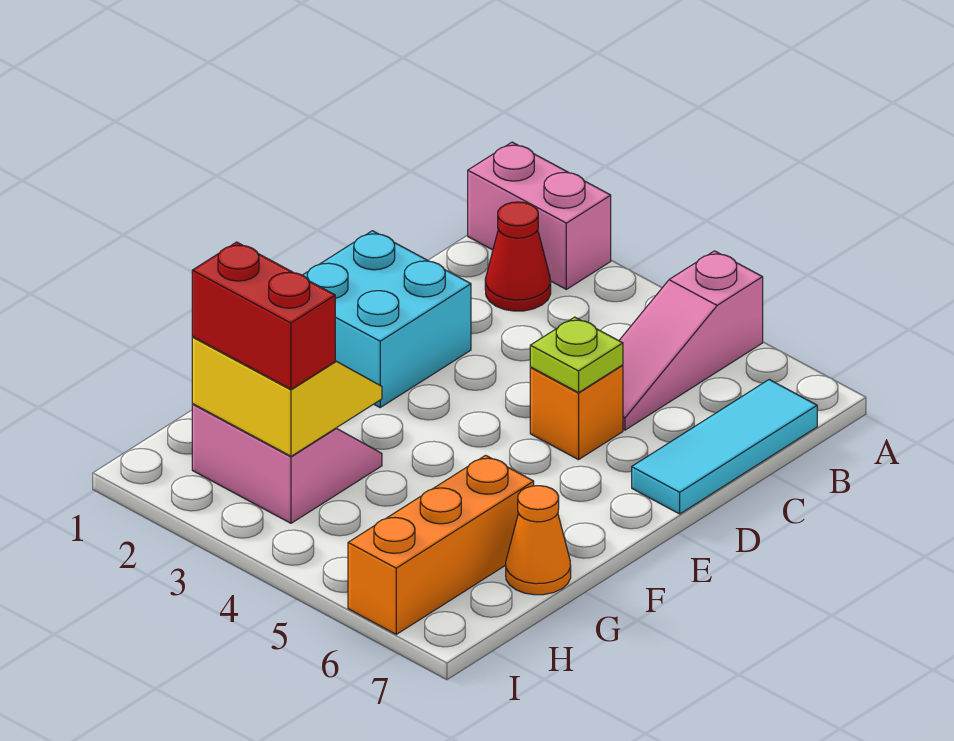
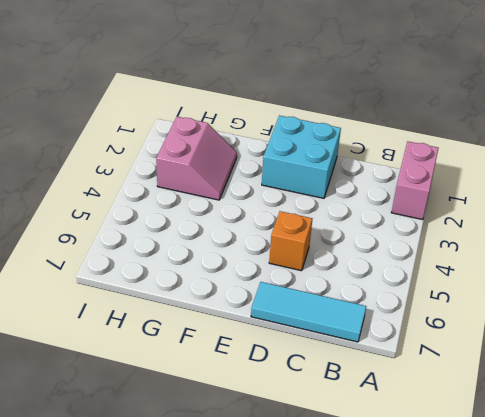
none -> pink slope A5:C5 level 1 top A
none -> red cone B2 level 1
none -> orange brick G6:I6 level 1

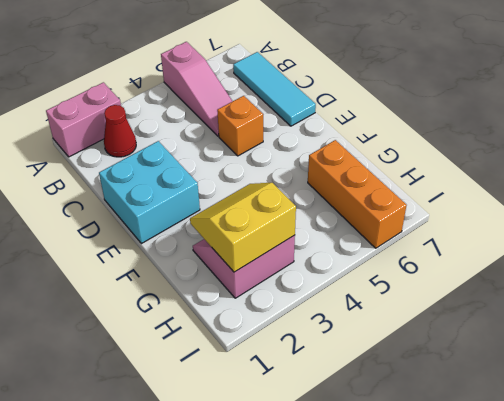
none -> orange cone G7 level 1
none -> lime plate D5 level 2
none -> red brick H2:H3 level 3

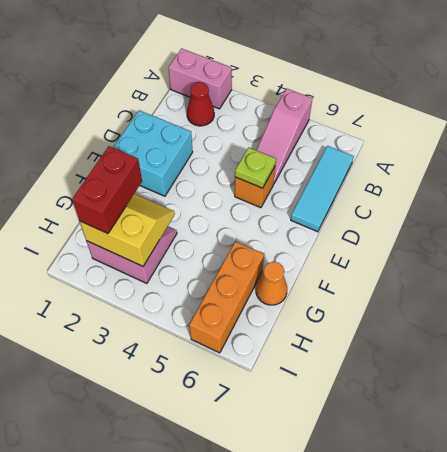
red brick G2:H2 level 3 -> red brick H2:H3 level 3

